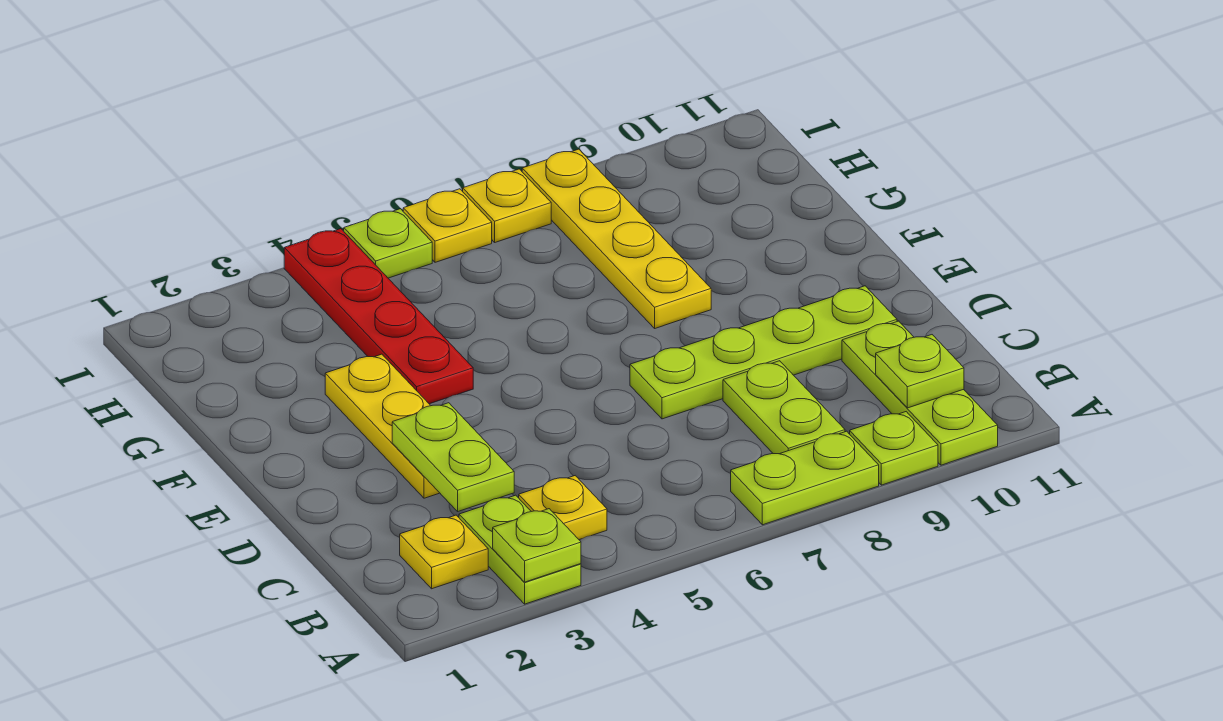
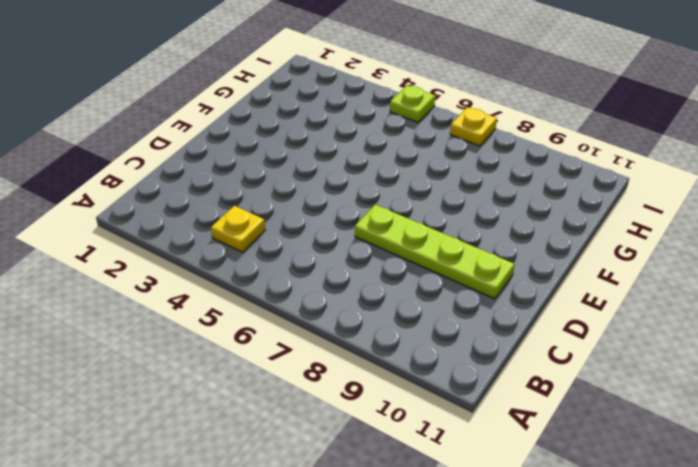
none -> lime plate A3:B3 level 1
none -> lime plate A7:A8 level 1
none -> lime plate A9 level 1

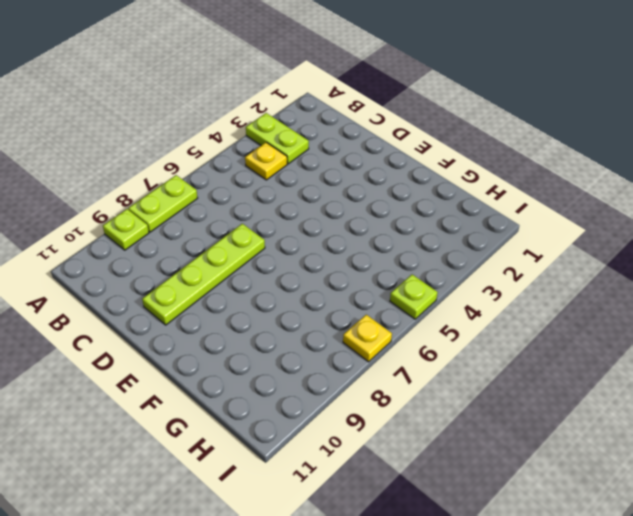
none -> lime plate A10:C10 level 1
none -> yellow plate B2 level 1
none -> lime plate B8:C8 level 1

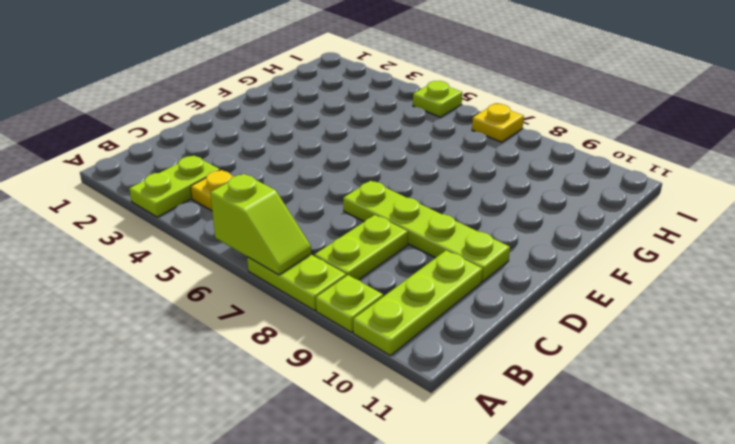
lime slope A6:A7 level 2 top 6 -> none
none -> yellow plate B2 level 1
none -> yellow plate D3:F3 level 1
none -> red plate F4:I4 level 1

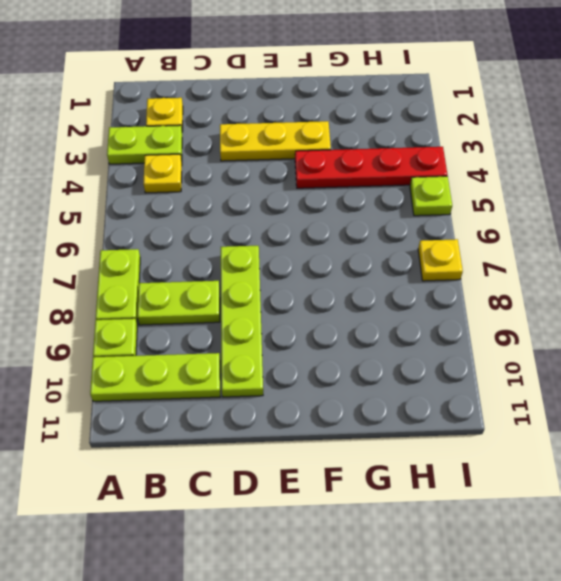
none -> yellow plate F8:I8 level 1
none -> yellow plate I6 level 1
none -> lime plate A3 level 2

